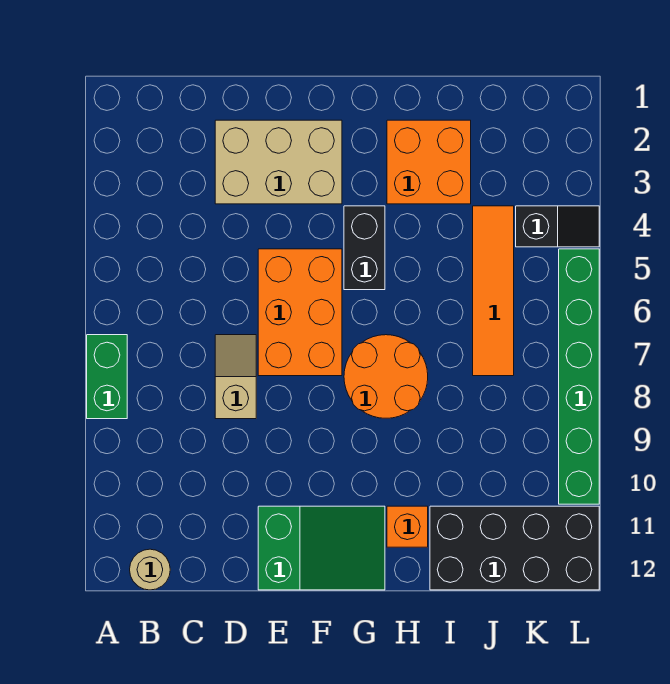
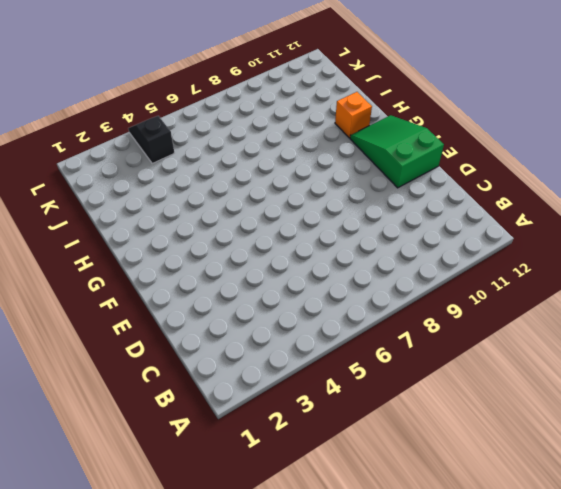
none -> green brick A7:A8 level 1
none -> tan round brick B12 level 1
none -> tan brick D2:F3 level 1

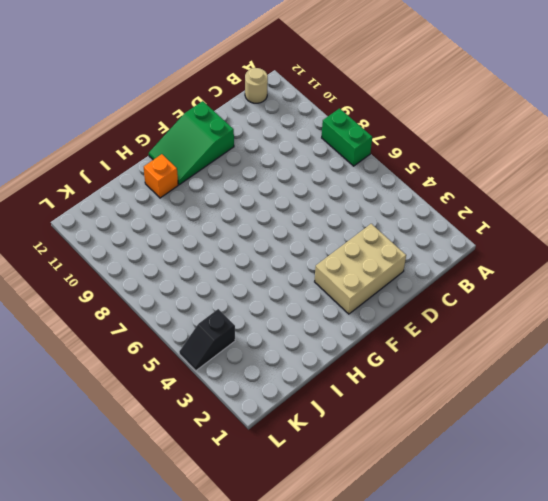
none -> tan slope D7:D8 level 1 top 8
none -> orange brick E5:F7 level 1
none -> black brick G4:G5 level 1

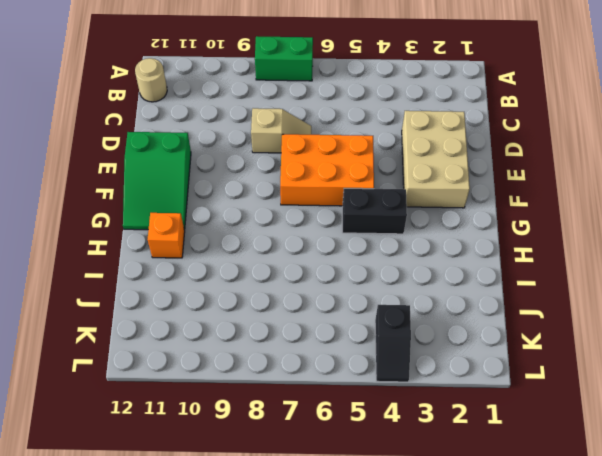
none -> orange round brick G7:H8 level 1
none -> orange brick H2:I3 level 1
none -> black brick I11:L12 level 1

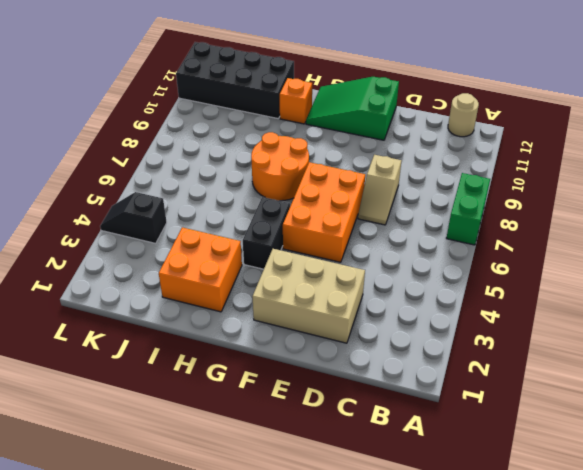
none -> orange tile J4:J7 level 1
none -> green brick L5:L10 level 1

